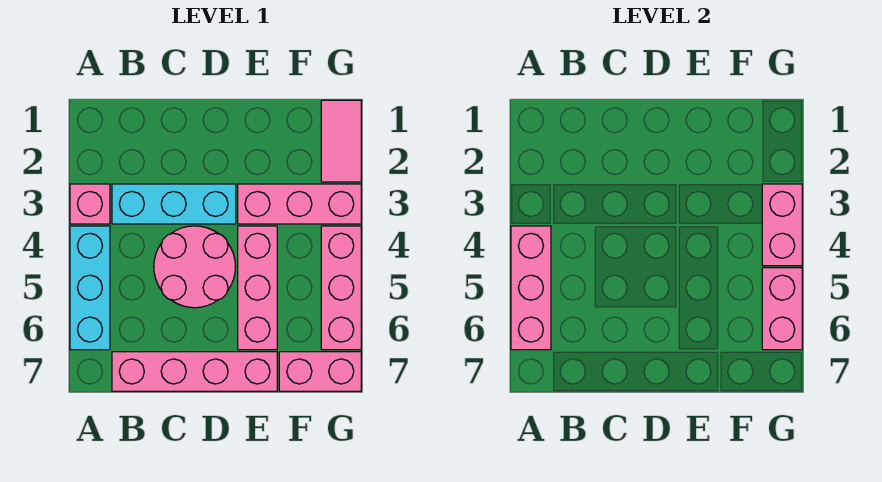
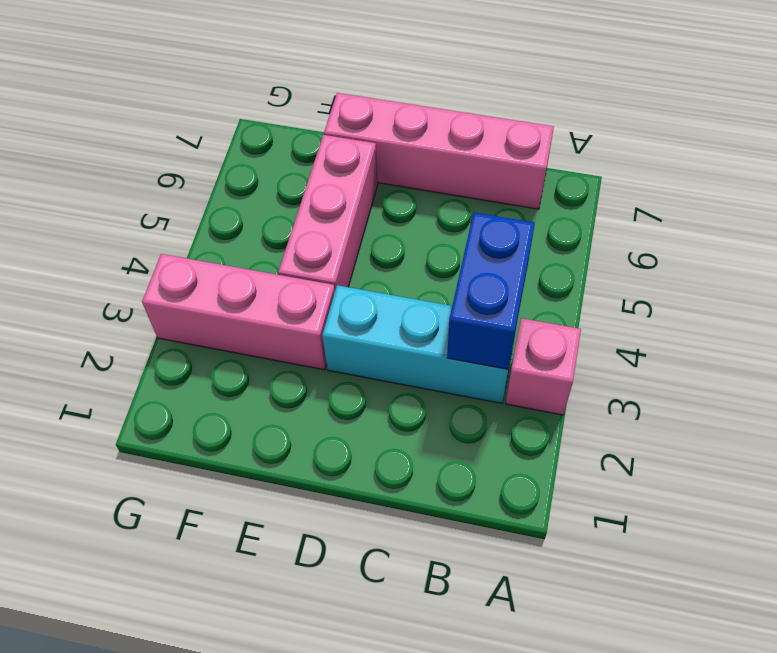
blue brick B3:B4 level 2 -> none
none -> cyan brick A4:A6 level 1
none -> pink round brick C4:D5 level 1
none -> pink brick F7:G7 level 1

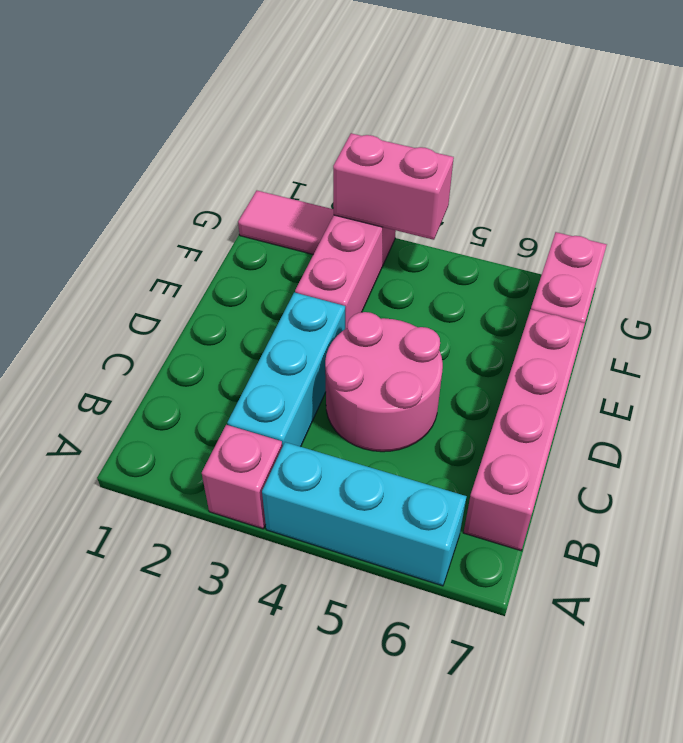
none -> pink brick E4:E6 level 1
none -> pink brick G4:G6 level 1
none -> pink brick A4:A6 level 2

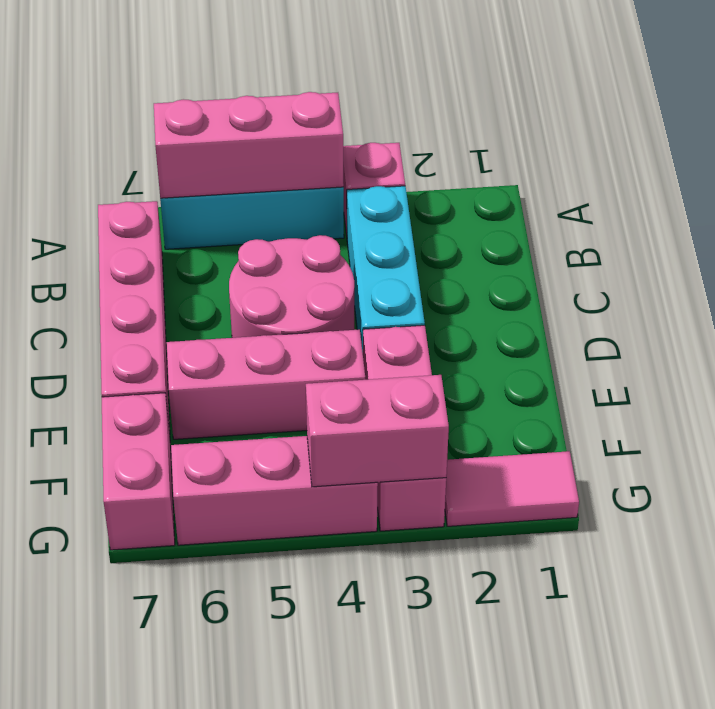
none -> pink brick G5:G6 level 2

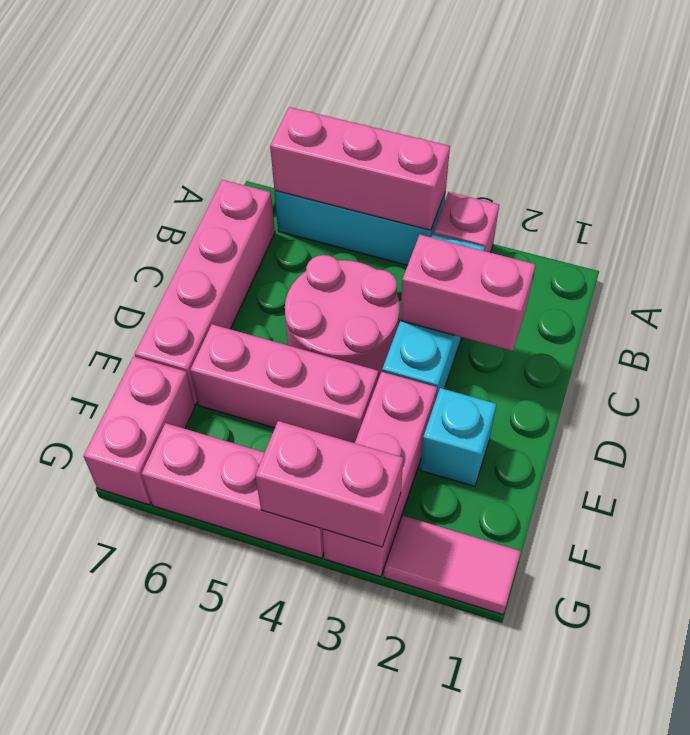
pink brick C2:C3 level 2 -> pink brick G5:G6 level 2
cyan brick E2 level 1 -> none

